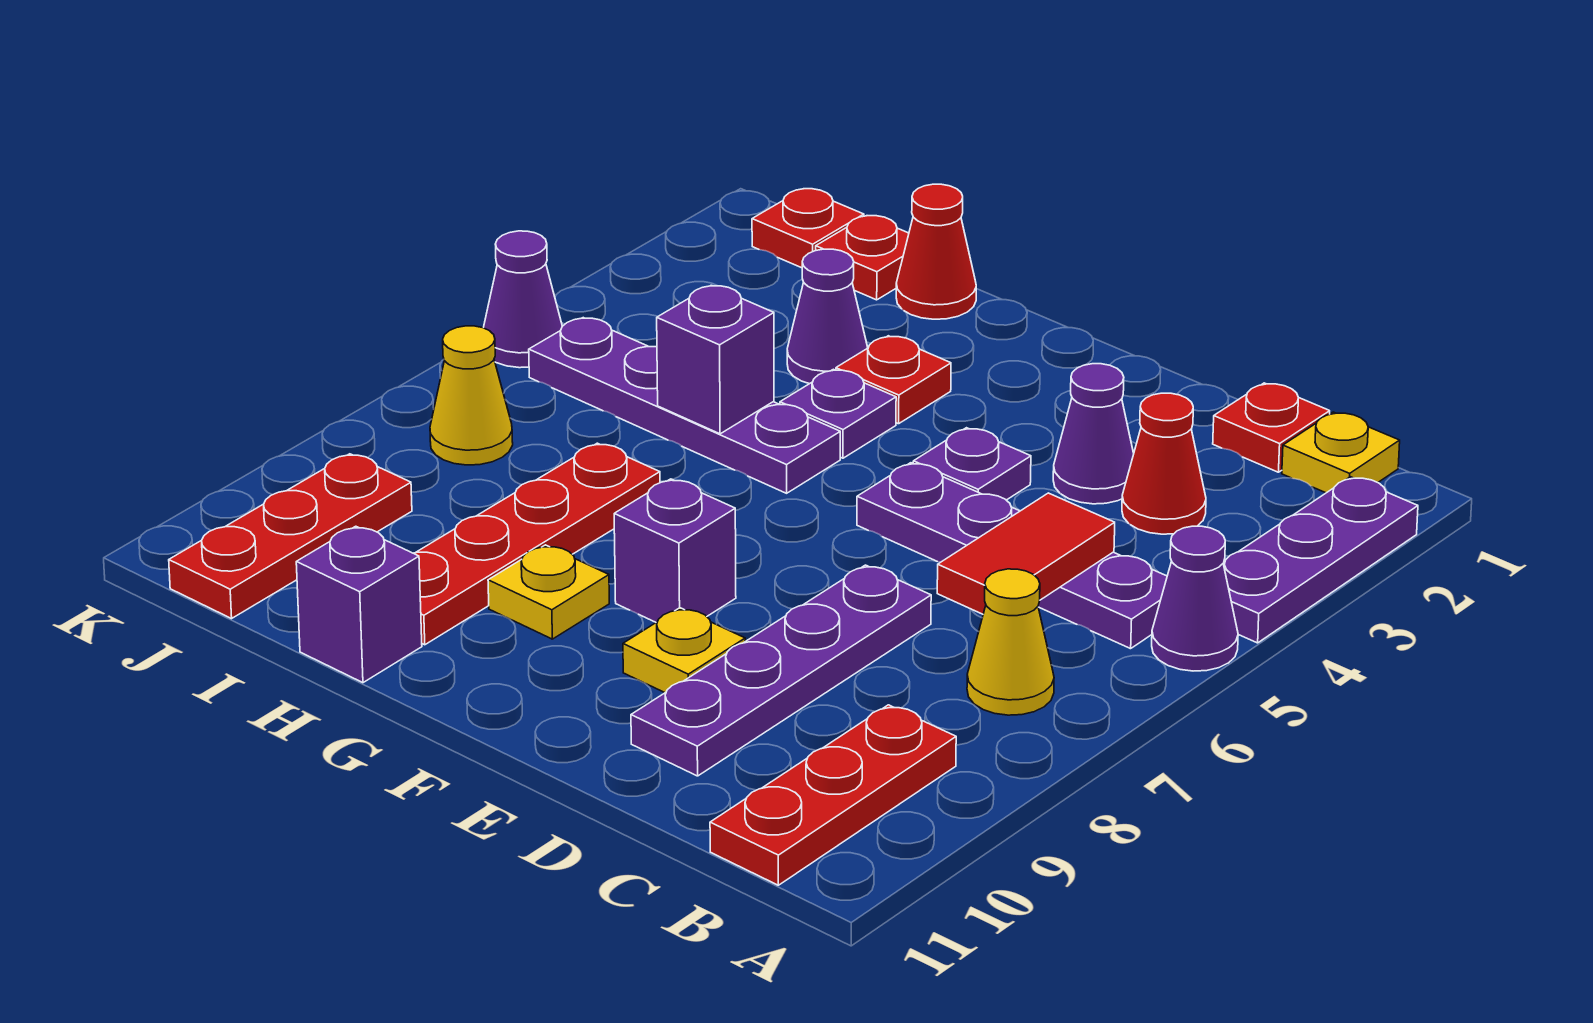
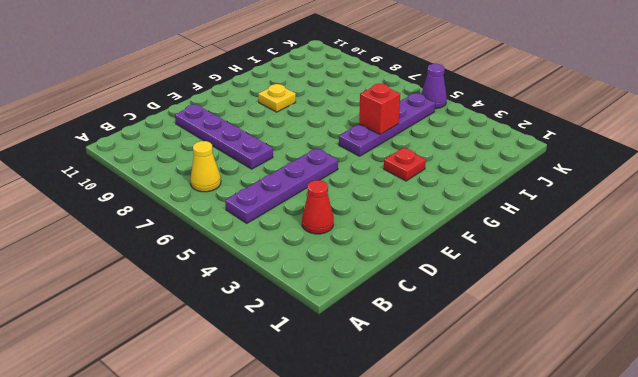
red brick H5 level 2 -> purple brick H5 level 2
none -> purple plate A2:A4 level 1
none -> purple cone A5 level 1
none -> yellow plate B1 level 1

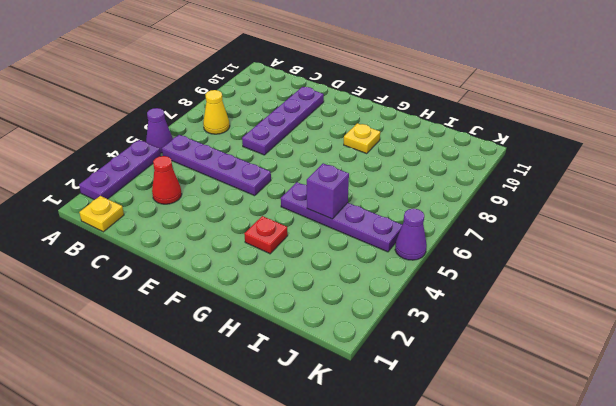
none -> red plate B9:B11 level 1
none -> red plate C1 level 1
none -> purple cone D3 level 1

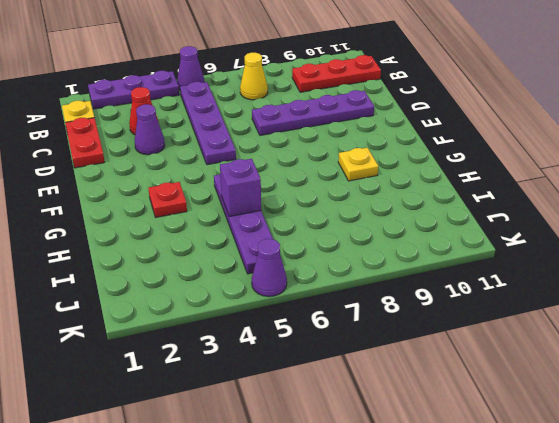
red plate C1:D1 level 1 -> red plate C1 level 1
none -> purple plate E4 level 1
none -> yellow plate E9 level 1
none -> purple brick F8 level 1

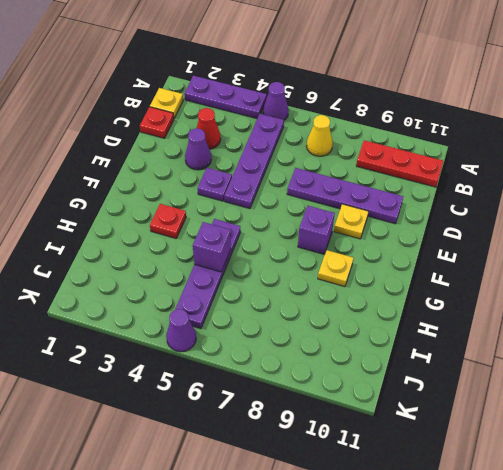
none -> purple plate G4 level 1
none -> red cone H1 level 1
none -> purple cone H3 level 1

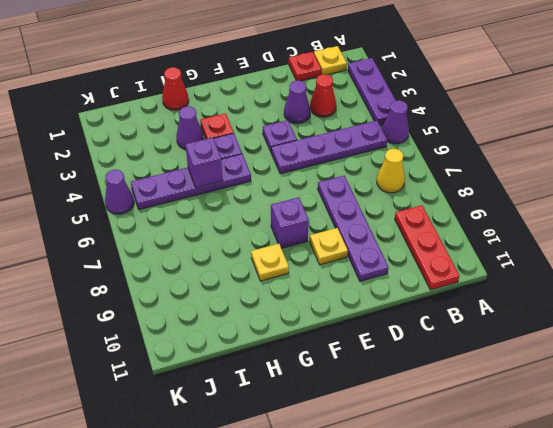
none -> red plate H7:H10 level 1
none -> purple brick H11 level 1
none -> red plate I1 level 1

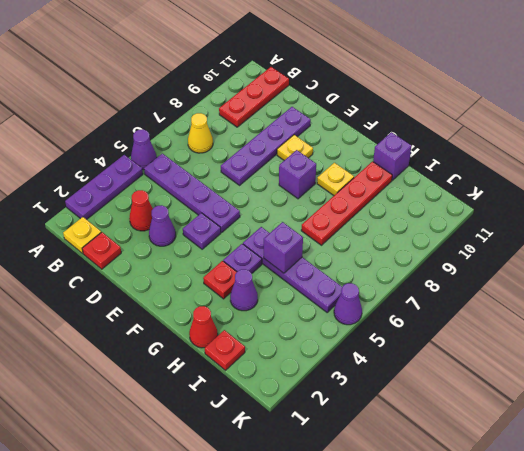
none -> red plate J1 level 1
none -> yellow cone J7 level 1
none -> red plate J9:J11 level 1

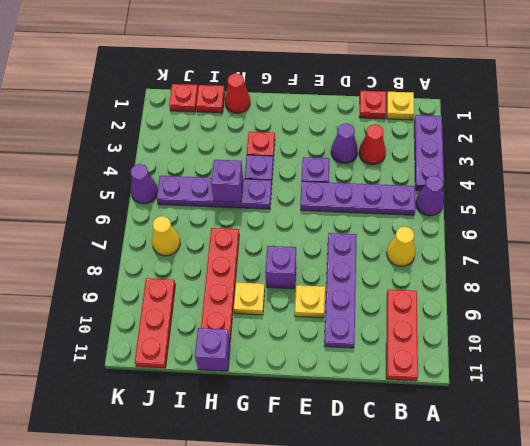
none -> purple cone H3 level 1
none -> red tile C5:C6 level 2

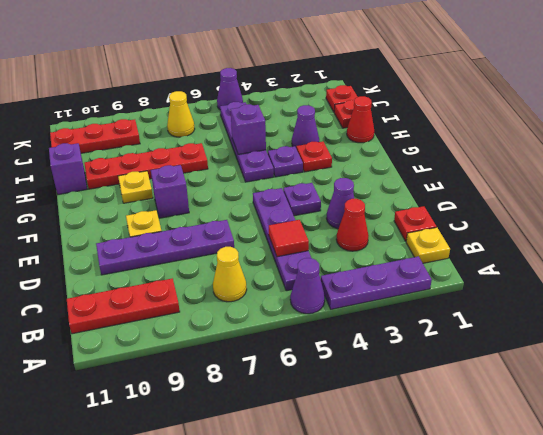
red tile C5 level 2 -> red tile C5:C6 level 2

